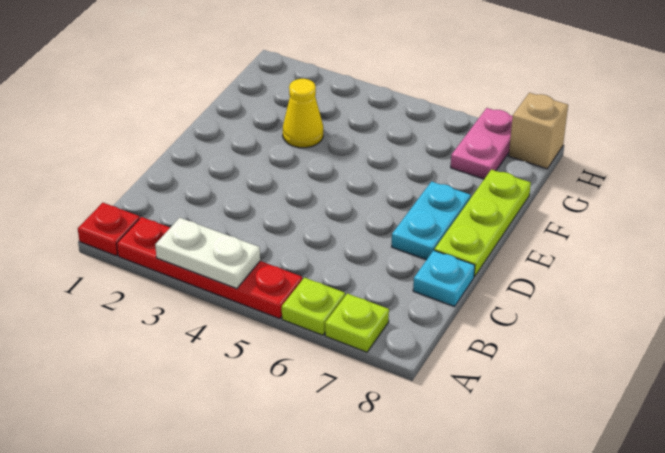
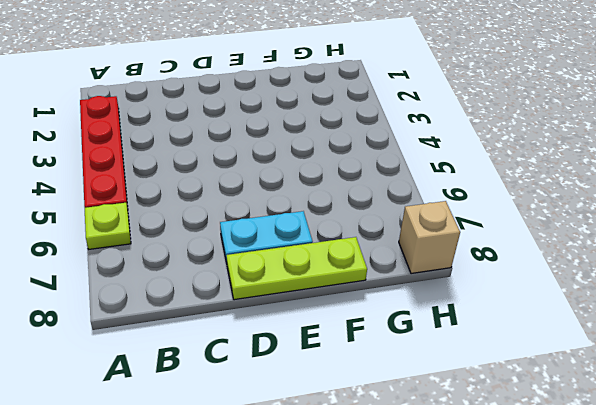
none -> red plate A1 level 1
none -> lime plate A7 level 1

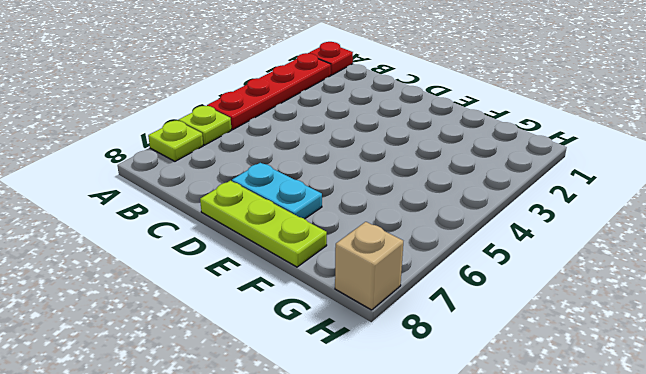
none -> cyan plate C8 level 1
none -> yellow cone F3 level 1

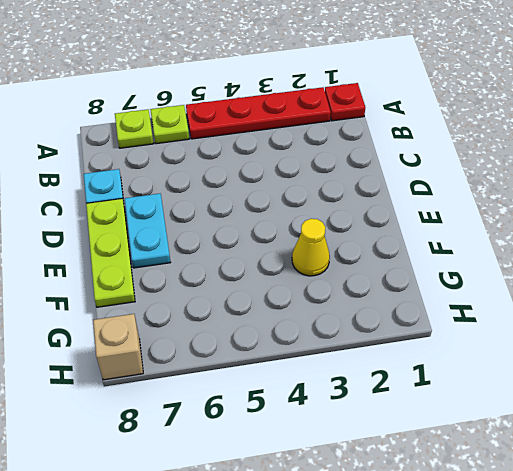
none -> pink plate G7:H7 level 1
none -> white plate A3:A4 level 2

